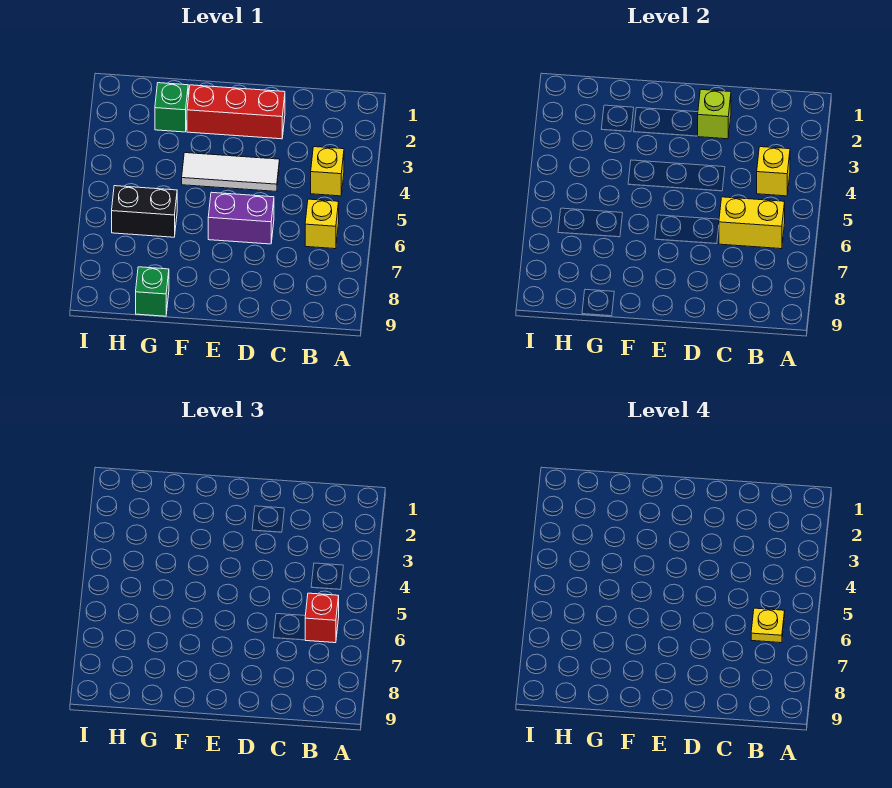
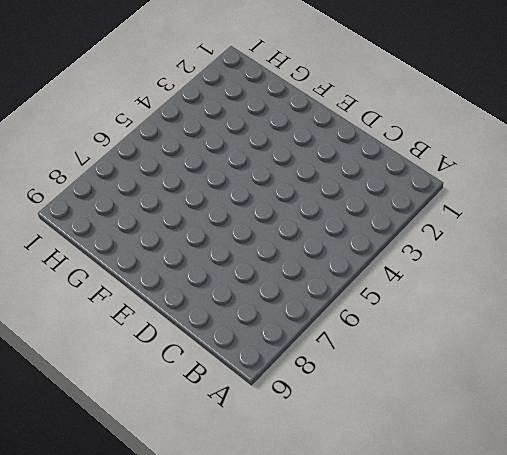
none -> yellow brick B4 level 1
none -> yellow brick B6 level 1
none -> red brick D2:F2 level 1

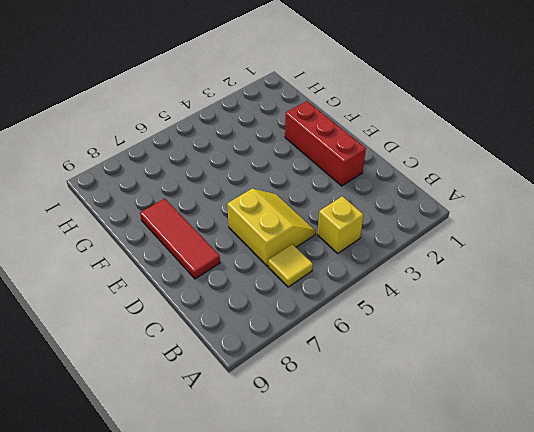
yellow tile B6 level 1 -> yellow brick B6 level 1
yellow slope C5:D6 level 1 top 6 -> purple brick D6:E6 level 1
red tile D8:F8 level 1 -> none
none -> white tile D4:F4 level 1
none -> green brick G2 level 1
none -> black brick G6:H6 level 1

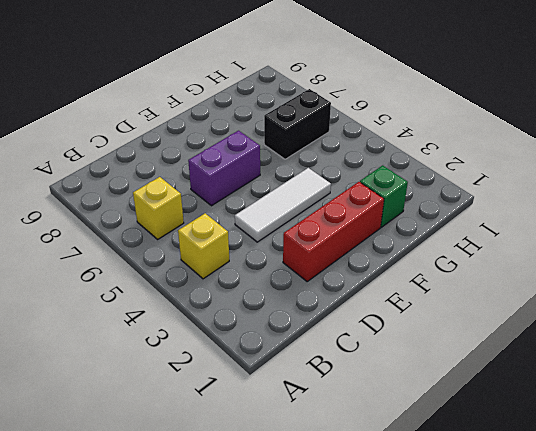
none -> green brick G9 level 1
none -> yellow brick B4 level 2
none -> yellow brick B6:C6 level 2

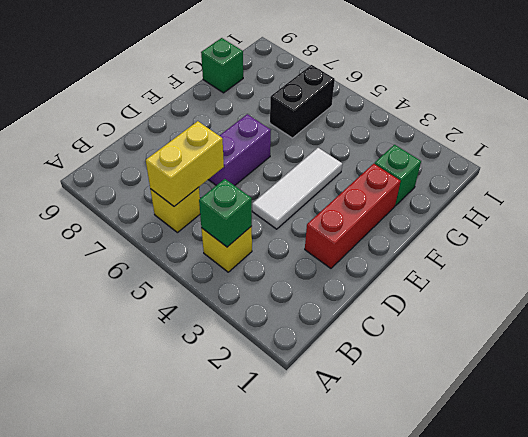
green brick B4 level 2 -> yellow brick B4 level 2
none -> lime brick D2 level 2
none -> red brick B6 level 3
none -> yellow plate B6 level 4

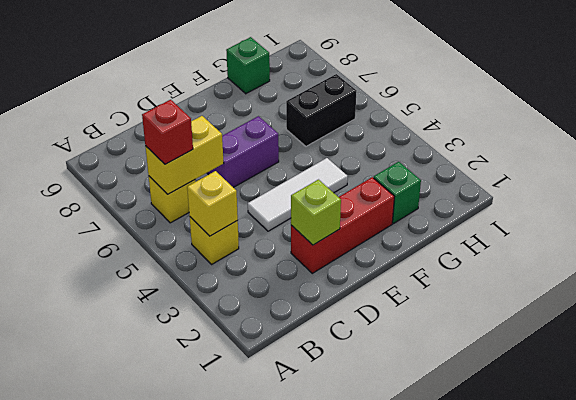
none -> yellow plate B6 level 4

